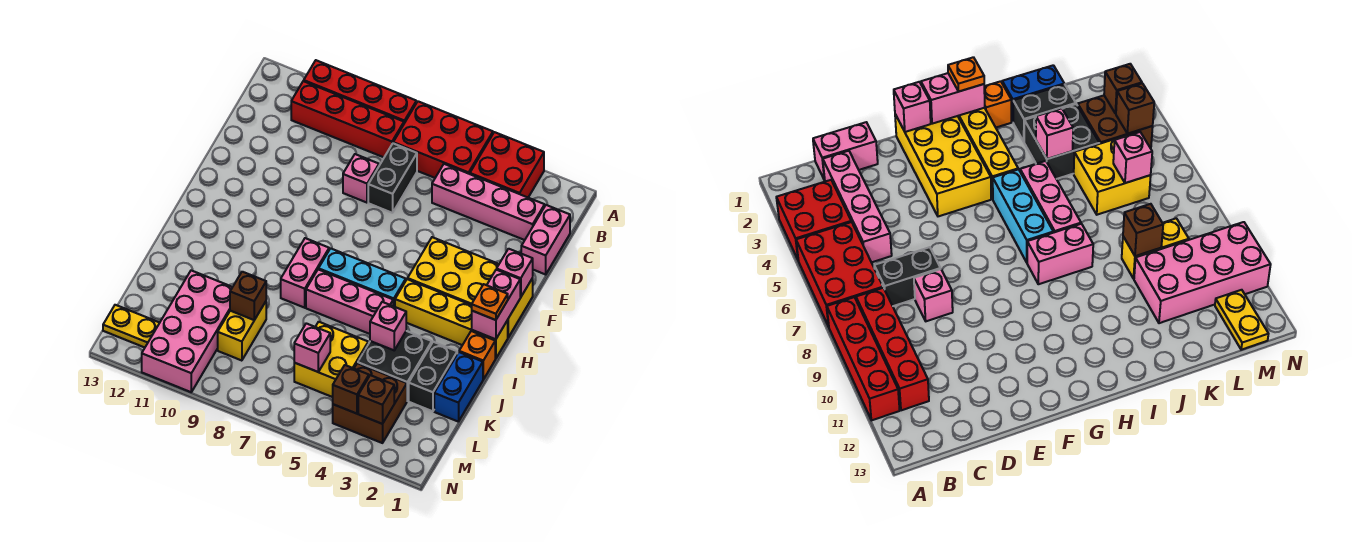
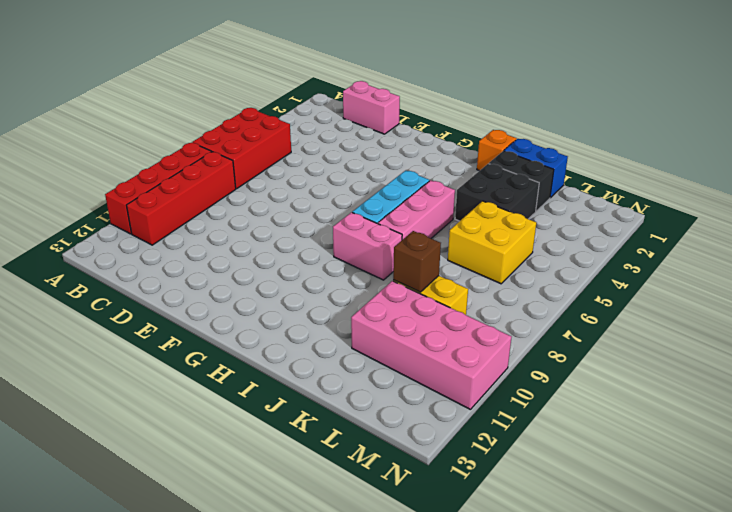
none -> red brick A3:B4 level 1
none -> pink brick C2:C5 level 1
none -> black brick C7:D7 level 1
none -> pink brick D8 level 1

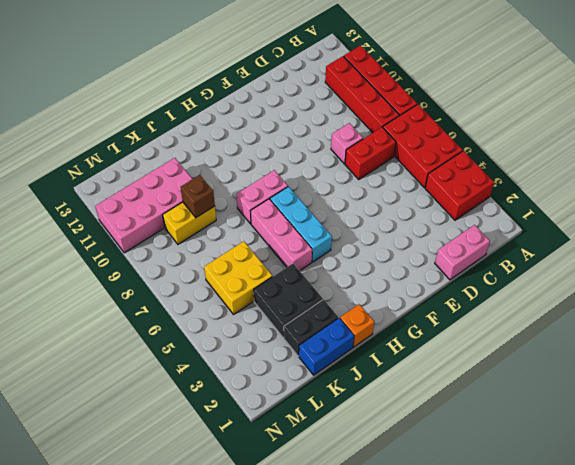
red brick C7:D7 level 1 -> black brick C7:D7 level 1
none -> pink brick C2:C5 level 1
none -> yellow brick F1:G4 level 1
none -> yellow brick H1:H4 level 1
none -> brown brick L3:M4 level 1

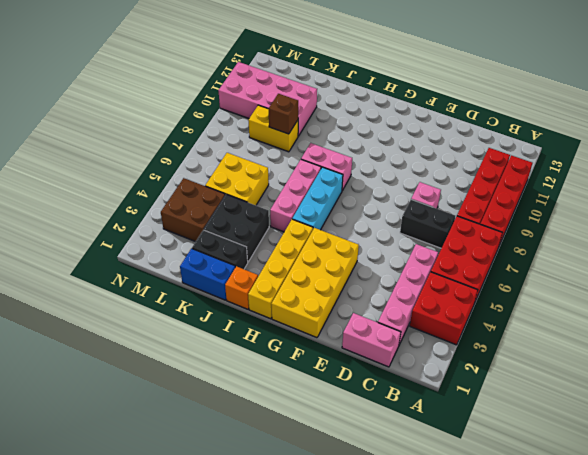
none -> yellow plate M12:M13 level 1
none -> pink brick F1 level 2
none -> pink brick G1:H1 level 2
none -> pink brick J4 level 2

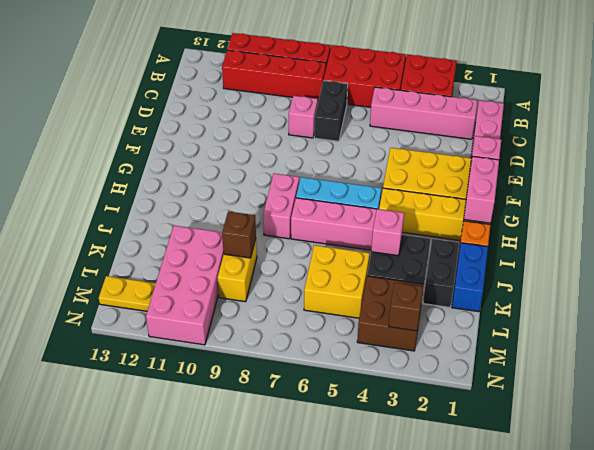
none -> pink brick L6 level 2
none -> brown brick M4 level 2
none -> orange plate H1 level 3

